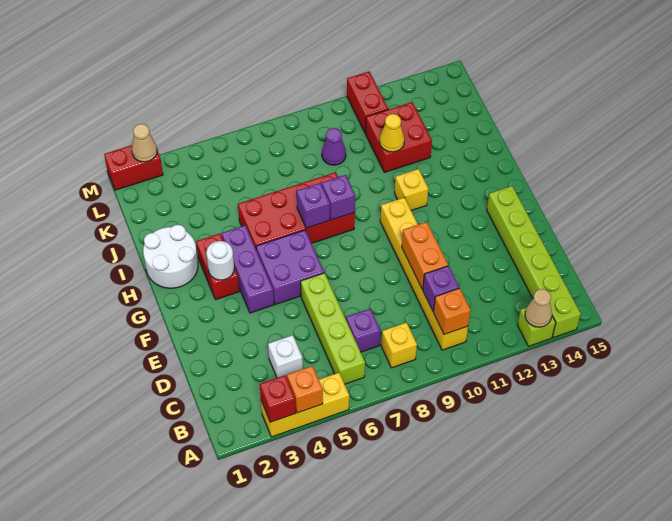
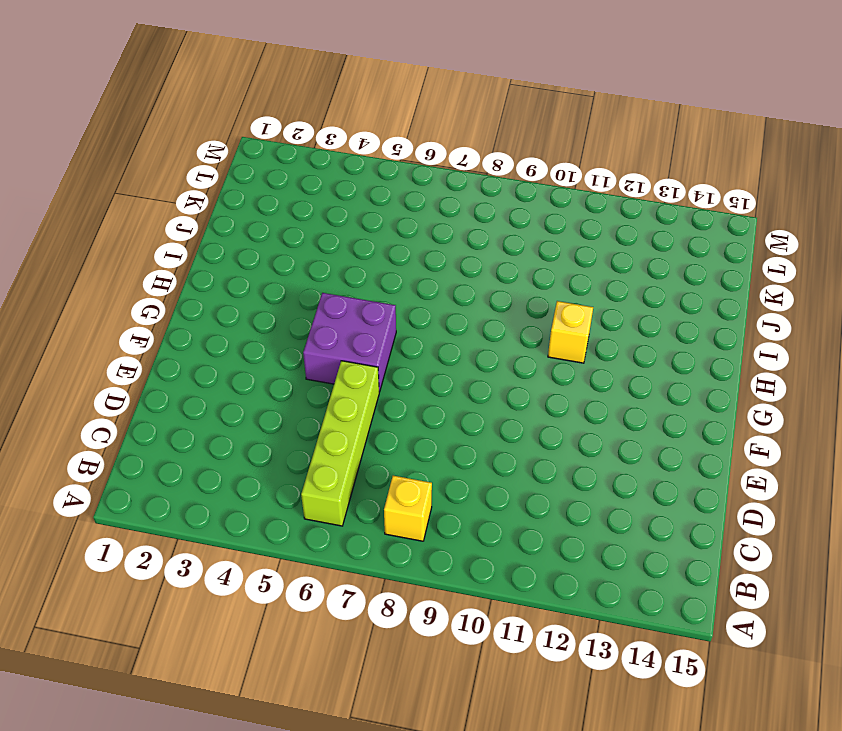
none -> yellow brick A3:A5 level 1
none -> lime brick A13 level 1
none -> lime brick A14:F14 level 1

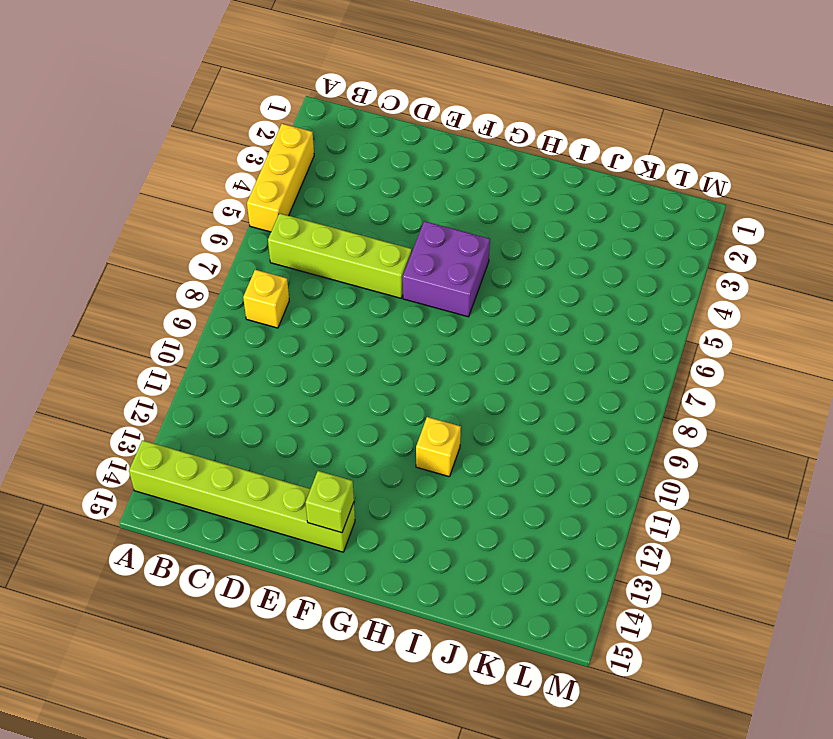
lime brick F14 level 2 -> lime brick A13 level 1
none -> yellow brick B10:G10 level 1
none -> white brick C4 level 1
none -> purple brick C7 level 1

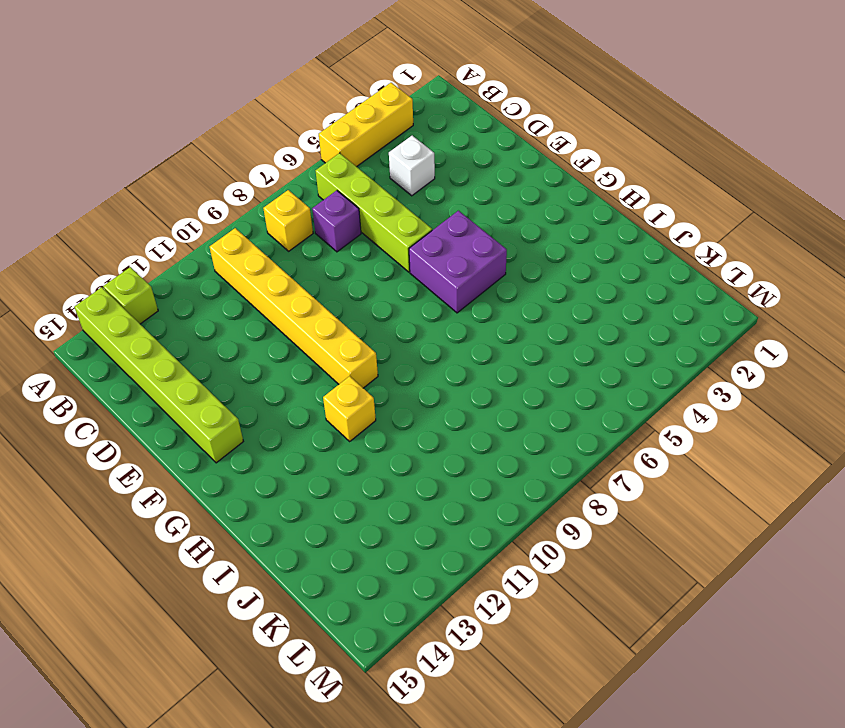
none -> purple brick F4:H4 level 1
none -> red brick G3:H3 level 1
none -> white round brick H1:I2 level 1

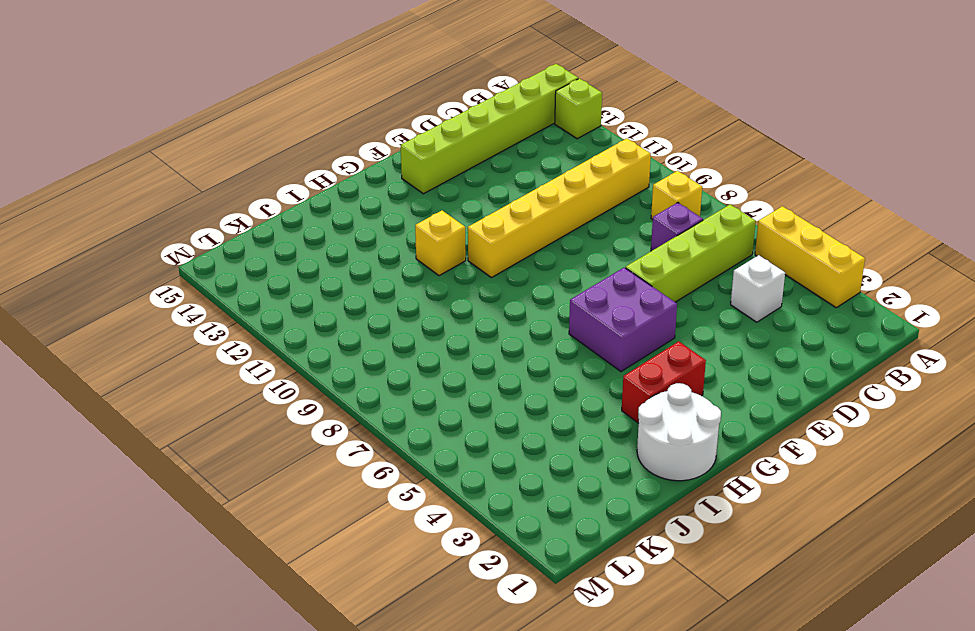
none -> purple brick F4:H4 level 1
none -> red brick H5:I8 level 1
none -> red brick J11:K12 level 1

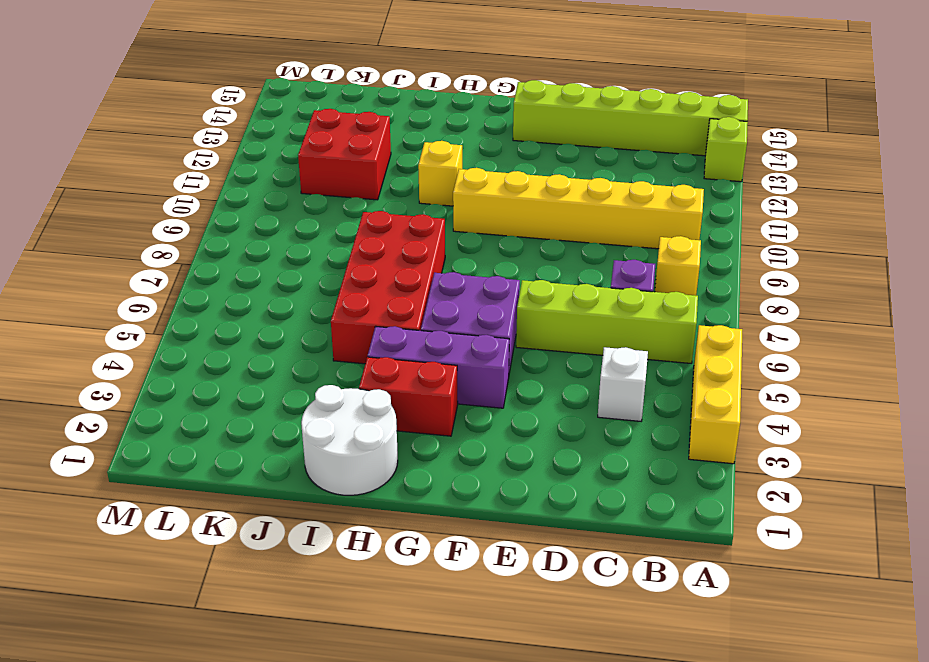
none -> purple cone K9 level 1
none -> red brick L11:M11 level 1
none -> red brick M1:M2 level 1

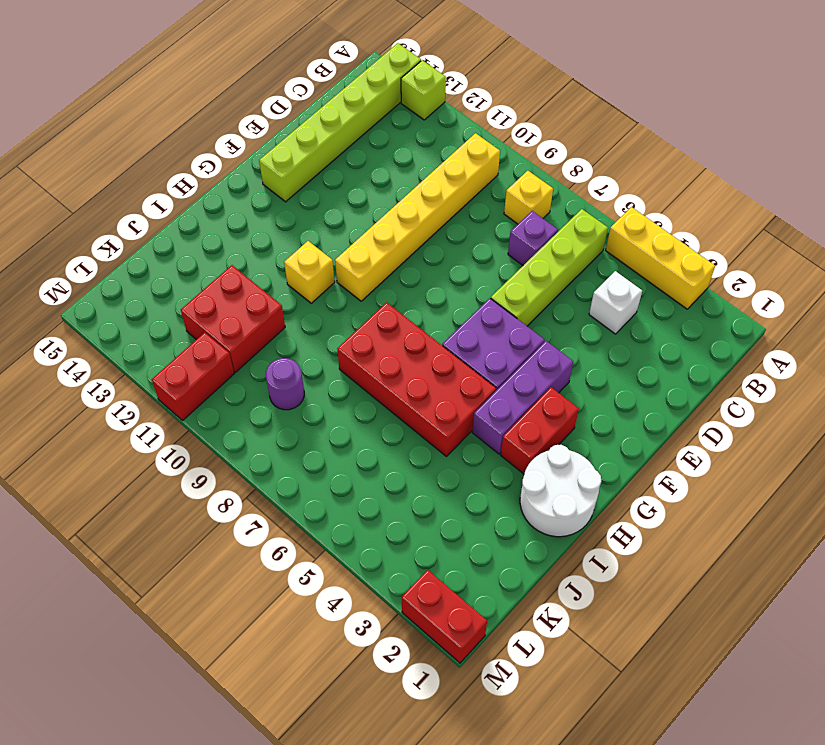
purple round brick K9 level 1 -> purple cone K9 level 1
none -> red brick A3 level 2
none -> orange brick A4 level 2
none -> tan cone A13 level 2

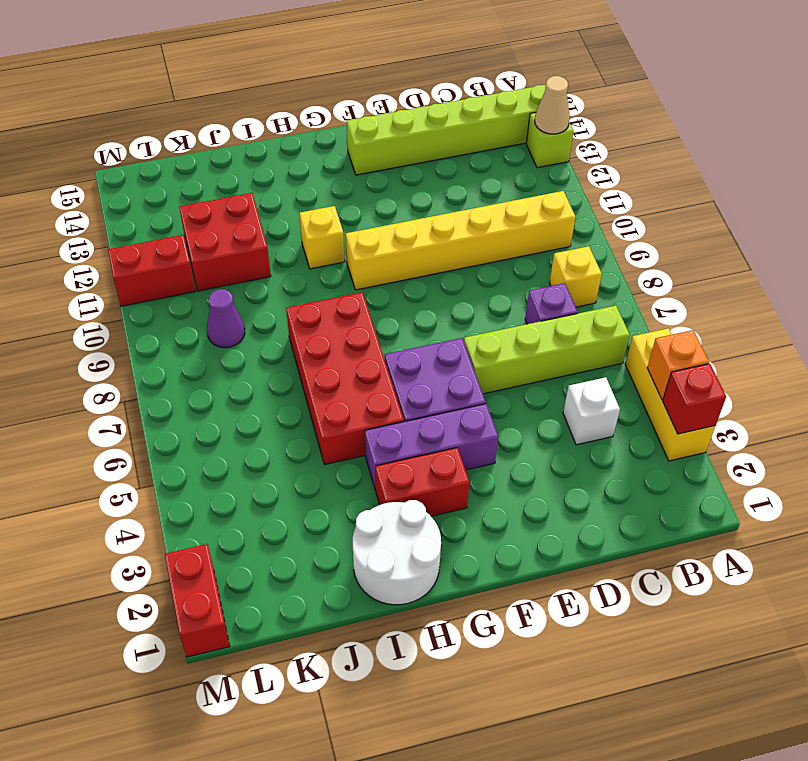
none -> orange brick B10 level 2
none -> purple brick C10 level 2
none -> orange brick D10:E10 level 2

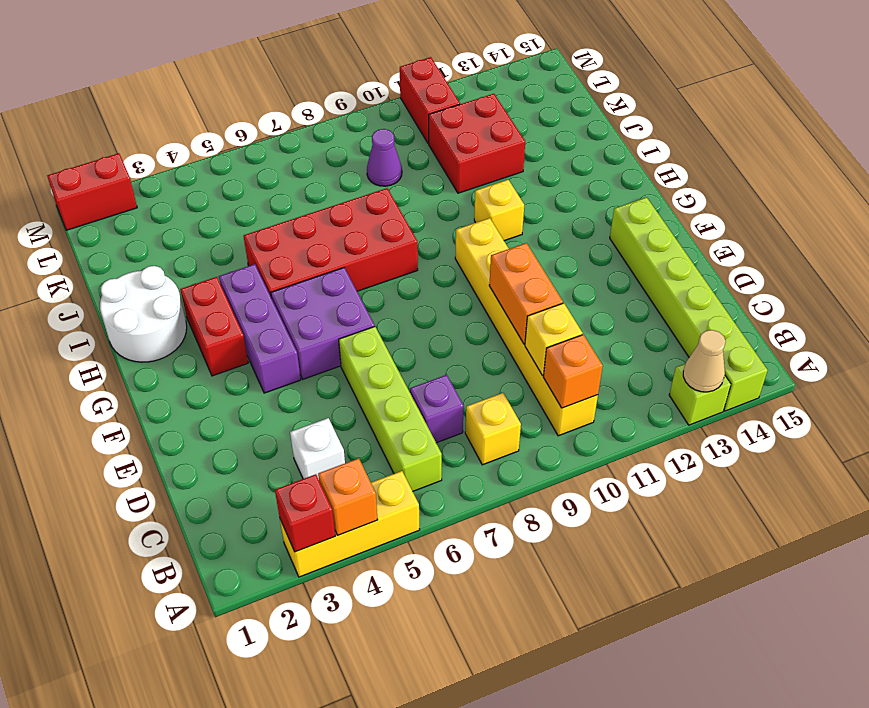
yellow brick C10 level 2 -> purple brick C10 level 2
none -> white round brick G3 level 2
none -> purple brick H7 level 2
none -> purple brick H8 level 2

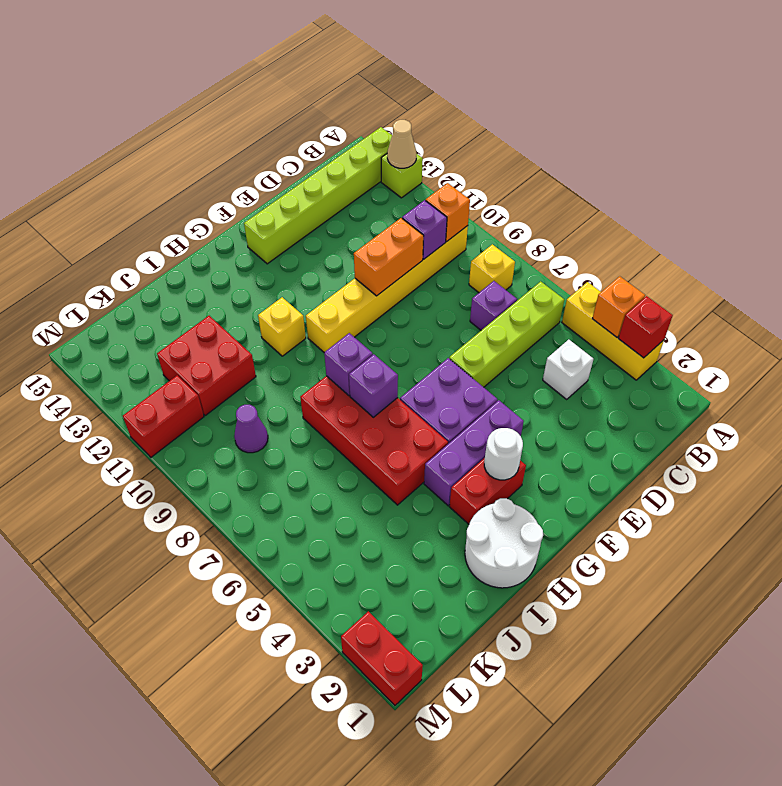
none -> yellow cone J11 level 2
none -> tan cone M2 level 2

